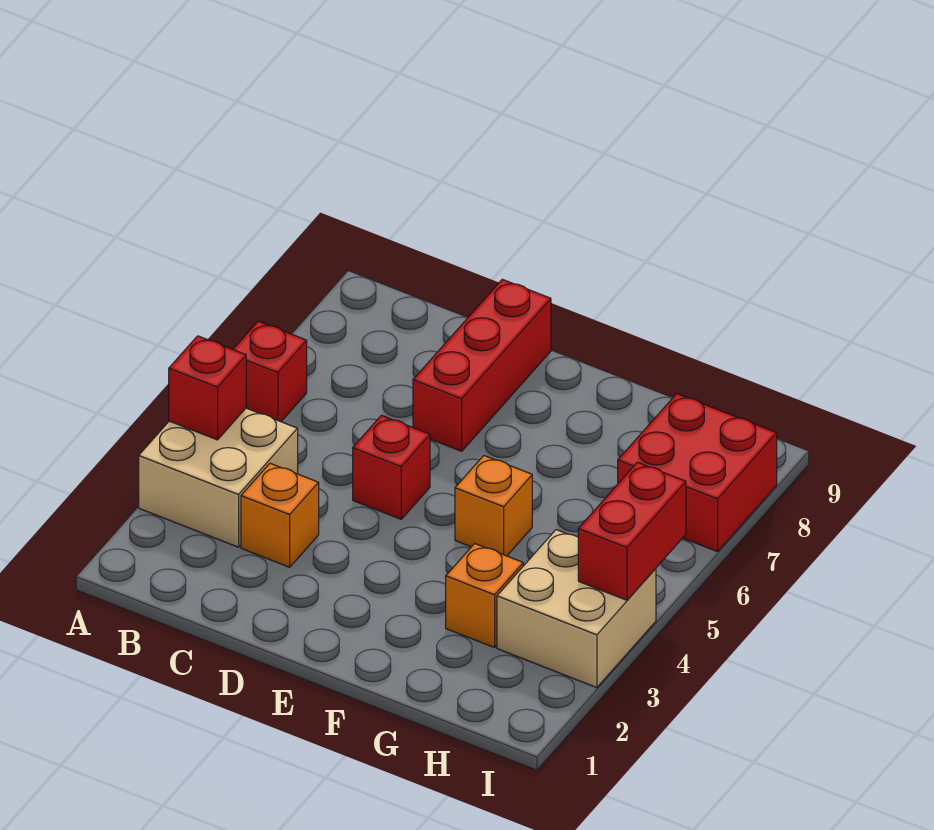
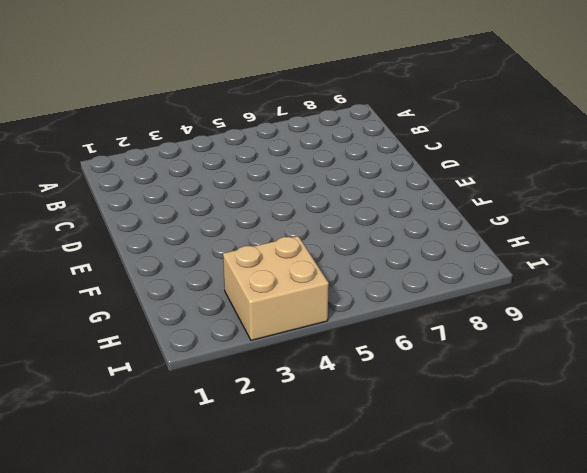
none -> tan brick A3:B4 level 1
none -> red brick A6 level 1

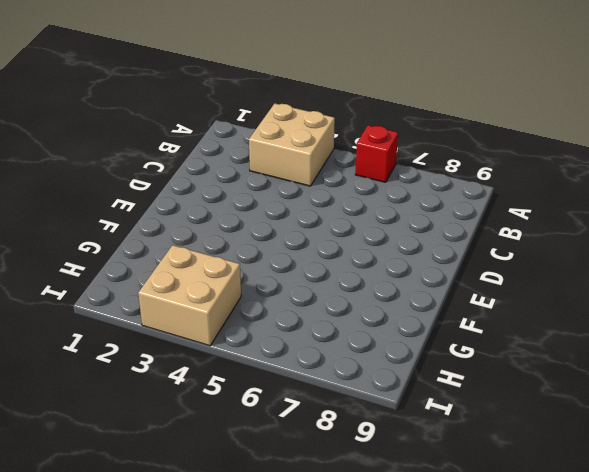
none -> orange brick C3 level 1
none -> red brick D5 level 1

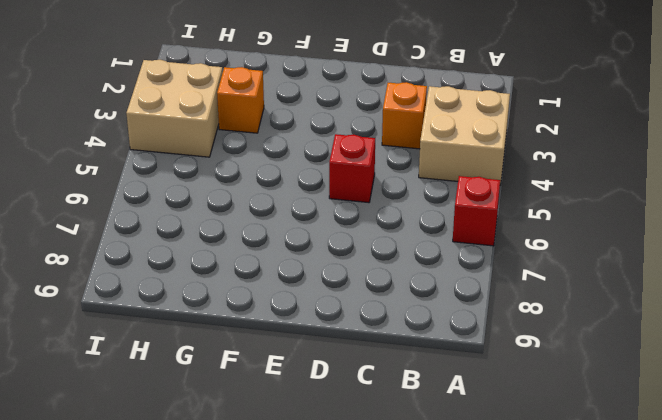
none -> red brick D7:D9 level 1
none -> orange brick F5 level 1

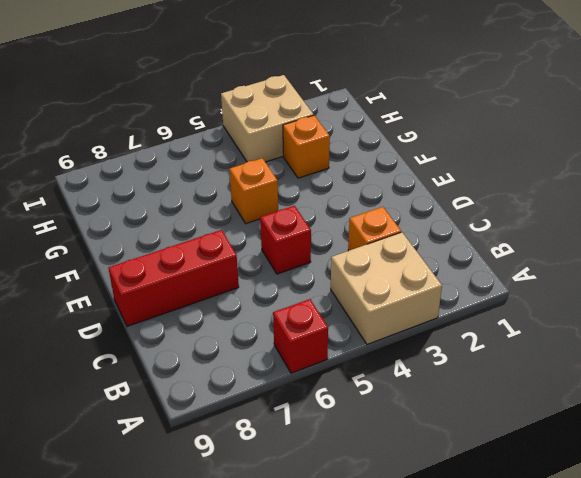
none -> red brick H7:I8 level 1
none -> red brick A4 level 2

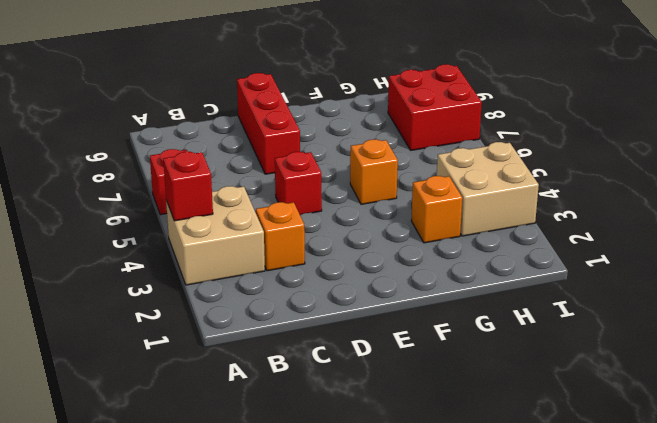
none -> red brick I4:I5 level 2

